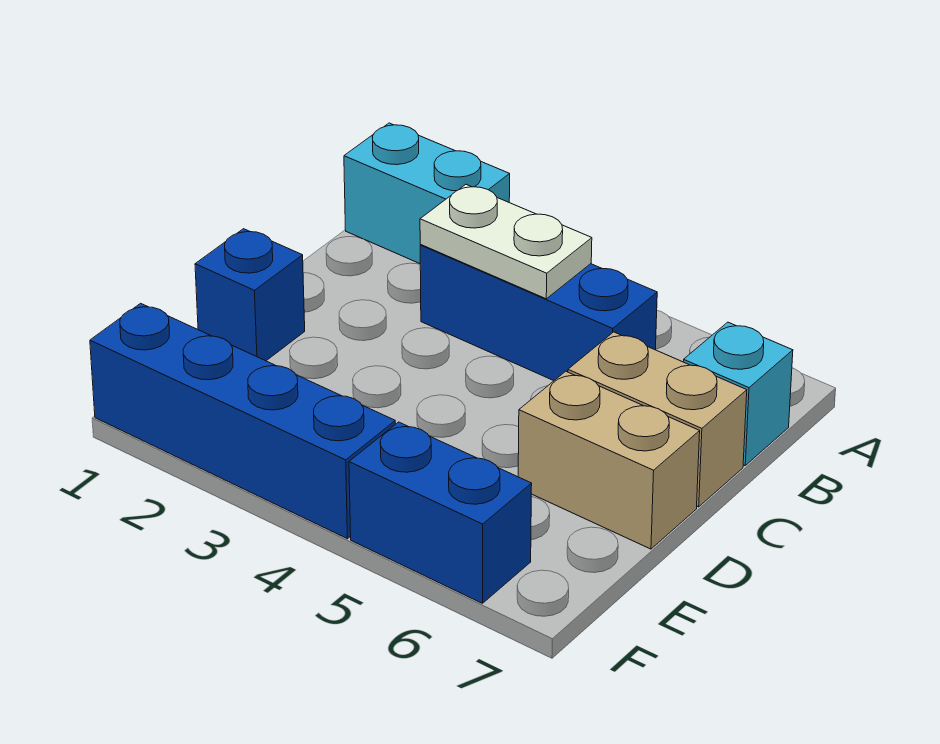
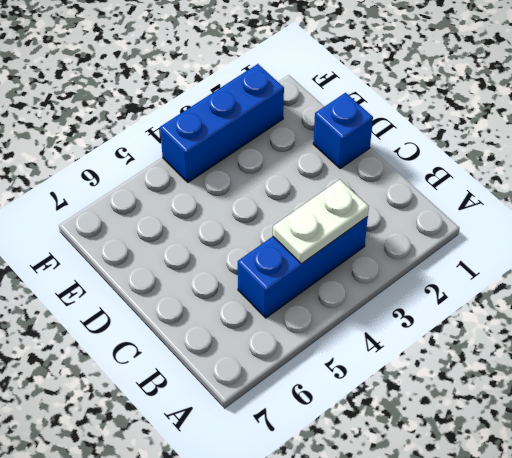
blue brick F2:F4 level 1 -> blue brick F1:F4 level 1
none -> cyan brick A1:A2 level 1
none -> cyan brick B7 level 1

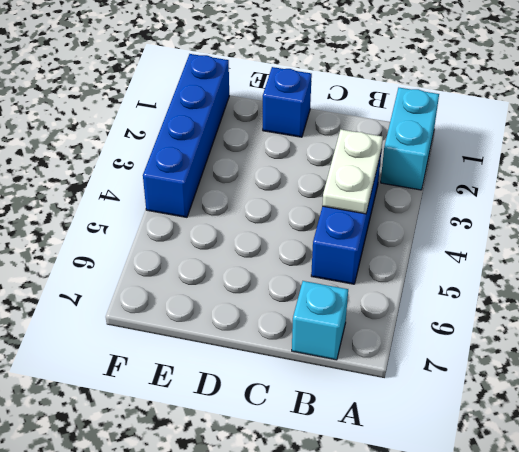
none -> tan brick C6:C7 level 1
none -> tan brick D6:D7 level 1

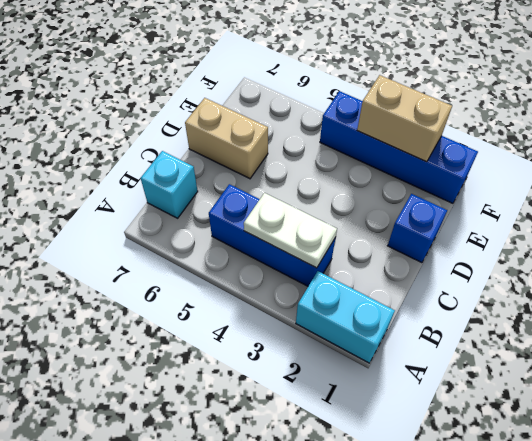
tan brick F2:F3 level 2 -> tan brick C6:C7 level 1
none -> blue brick F5:F6 level 1

